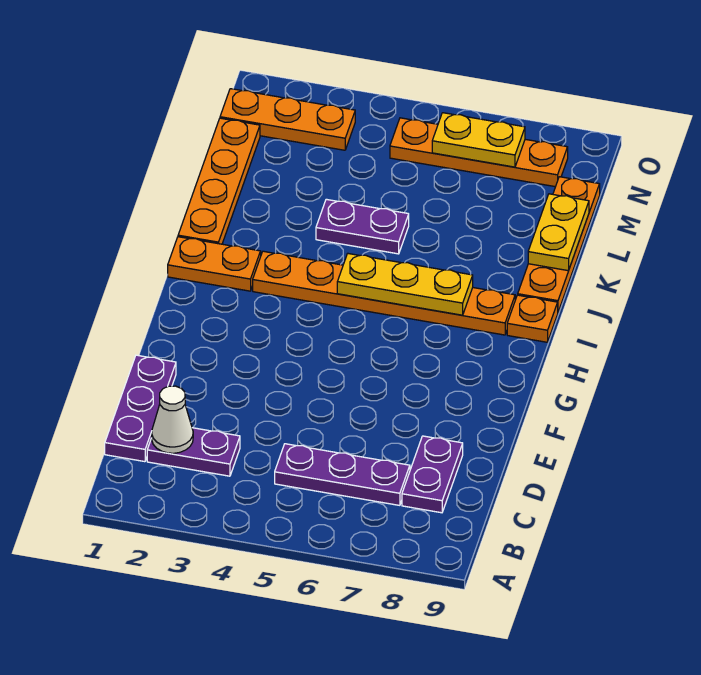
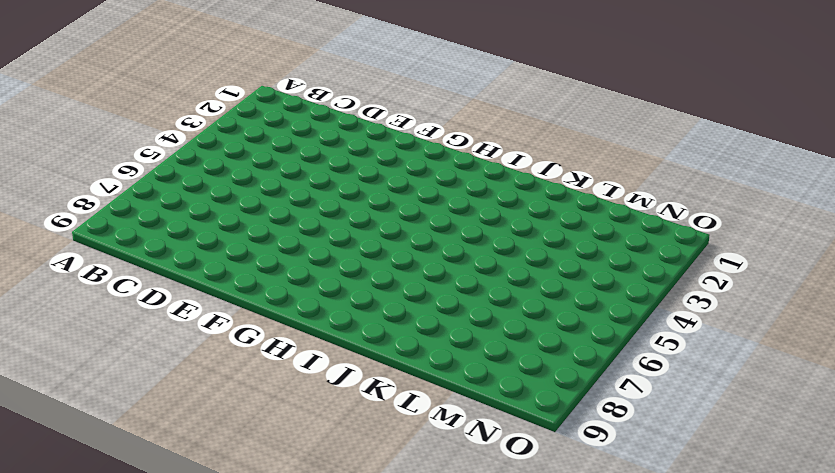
none -> purple plate C1:E1 level 1
none -> purple plate C2:C3 level 1
none -> purple plate C5:C7 level 1

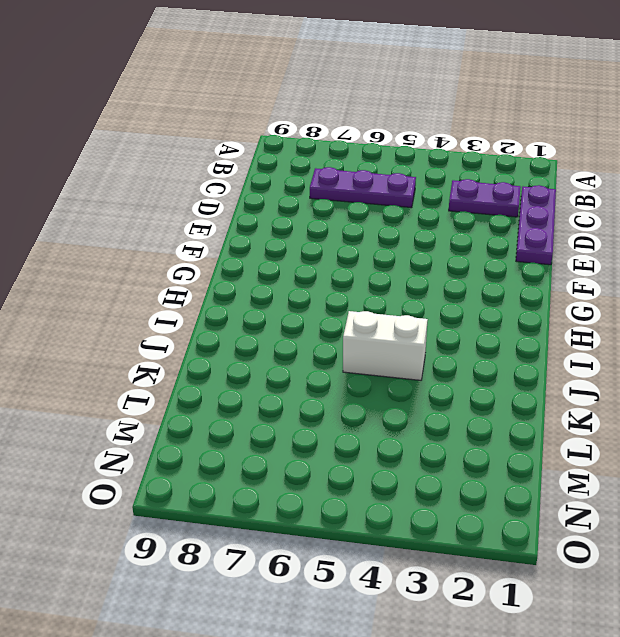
white brick J4:J5 level 1 -> none
none -> purple plate C8:D8 level 1
none -> orange plate I1:I2 level 1
none -> orange plate I3:I8 level 1

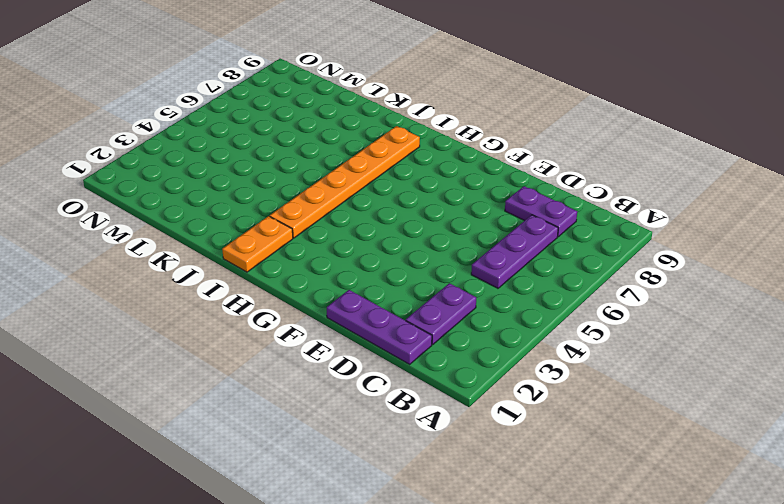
none -> orange plate I9 level 1
none -> orange plate J1:M1 level 1
none -> orange plate J9:M9 level 1

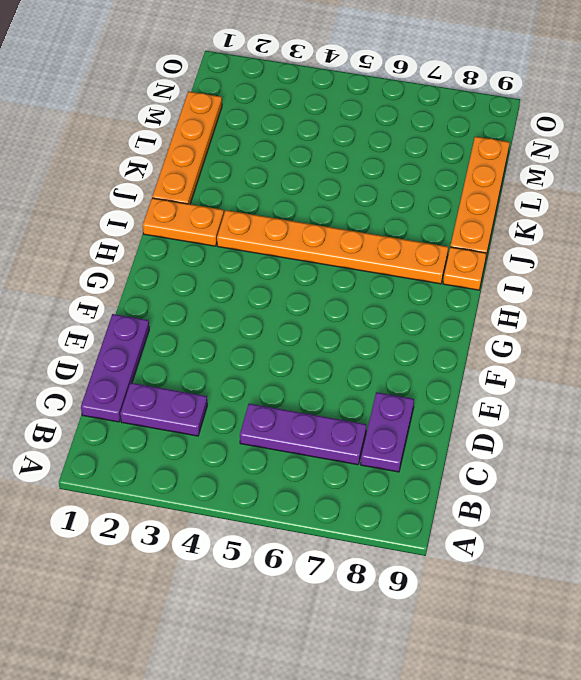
none -> purple plate K4:K5 level 1
none -> orange plate N1:N3 level 1
none -> orange plate N5:N8 level 1

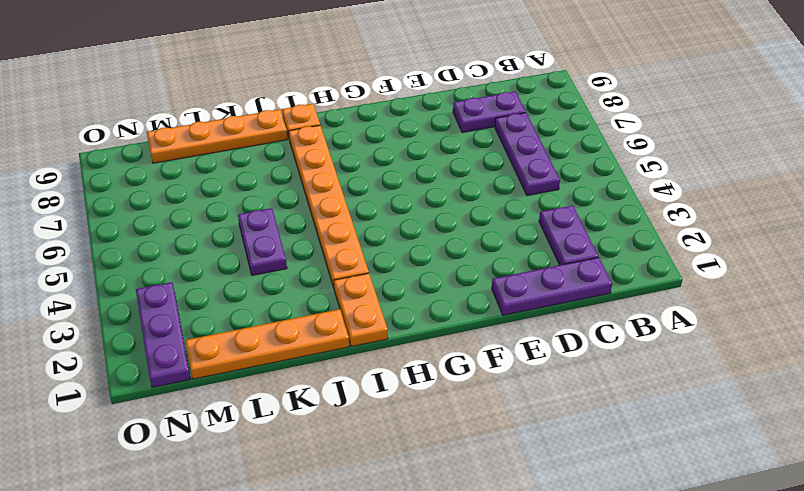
purple plate N1:N3 level 1 -> orange plate N1:N3 level 1
none -> orange plate N5:N8 level 1
none -> white cone C2 level 2
none -> yellow plate I5:I7 level 2

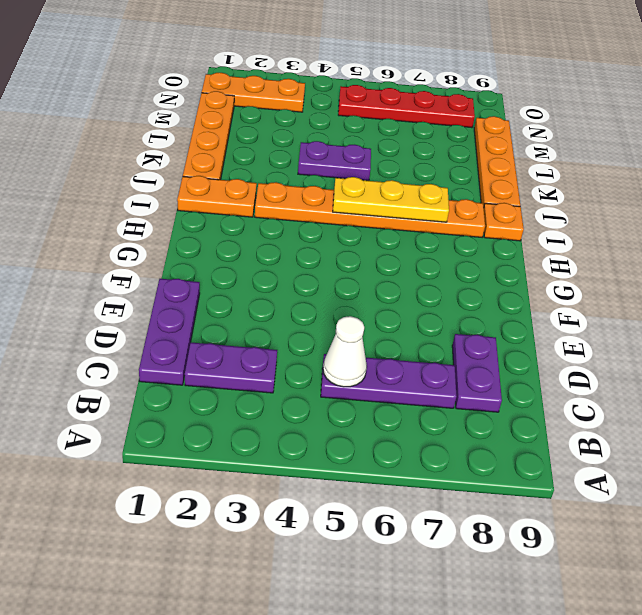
white cone C5 level 2 -> white cone C2 level 2
red plate N5:N8 level 1 -> orange plate N5:N8 level 1
none -> yellow plate K9:L9 level 2
none -> yellow plate N6:N7 level 2

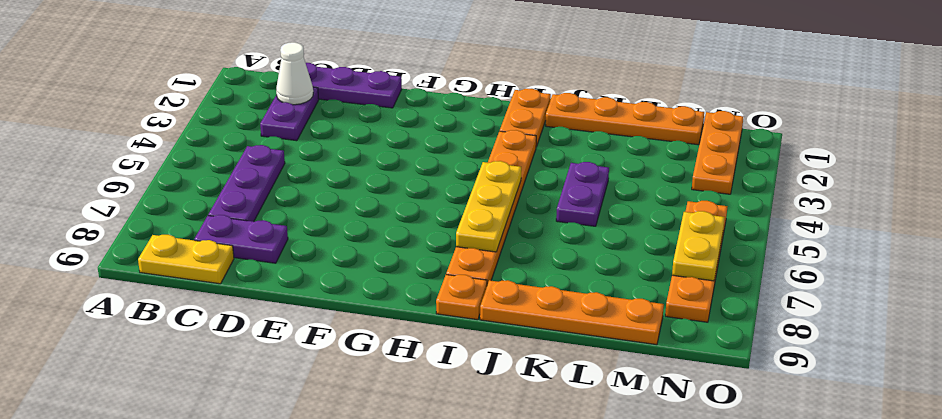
yellow plate B9:C9 level 1 -> yellow plate K9:L9 level 2

